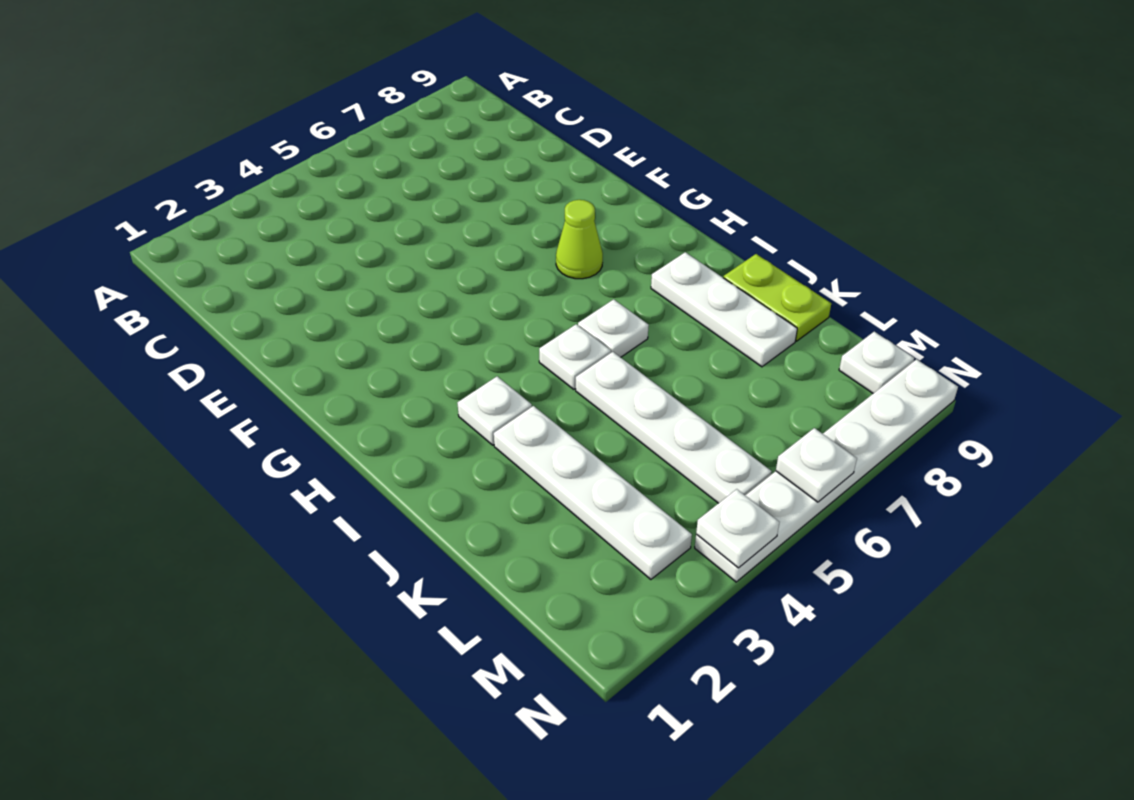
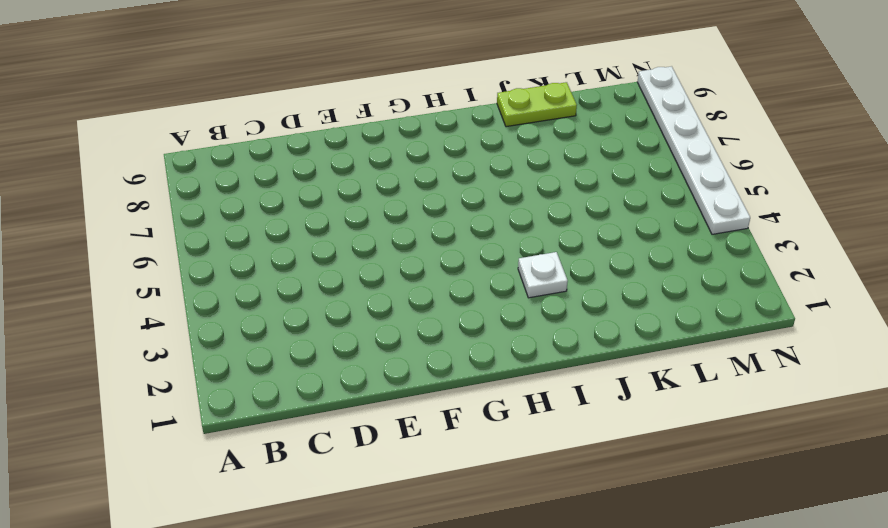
none -> lime cone G7 level 1
none -> white plate I5 level 1
none -> white plate I6 level 1

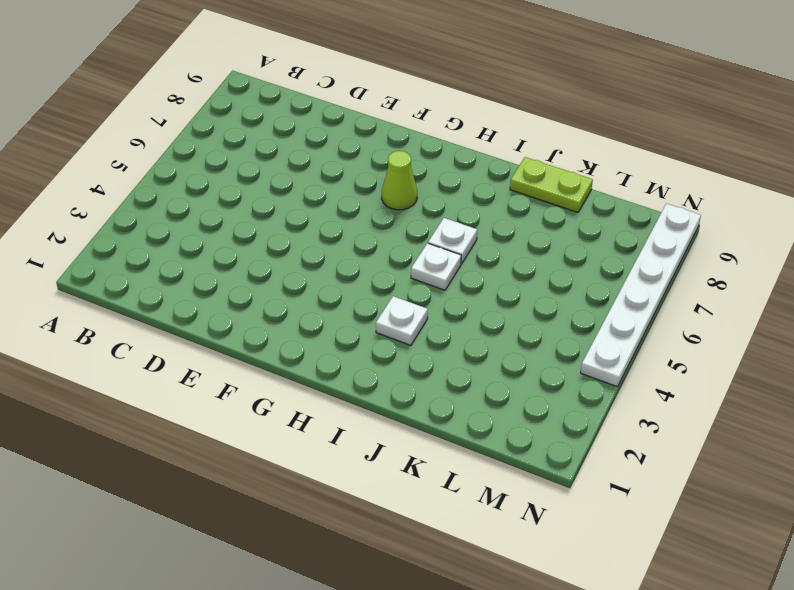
none -> white plate I8:K8 level 1
none -> white plate J3:M3 level 1
none -> white plate J5:M5 level 1

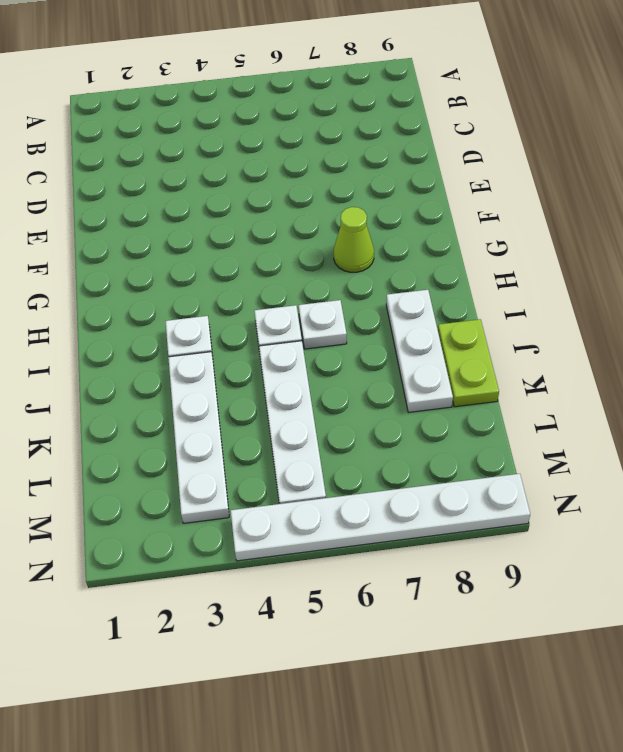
none -> white plate M9 level 1
none -> white plate N4 level 2
none -> white plate N6 level 2

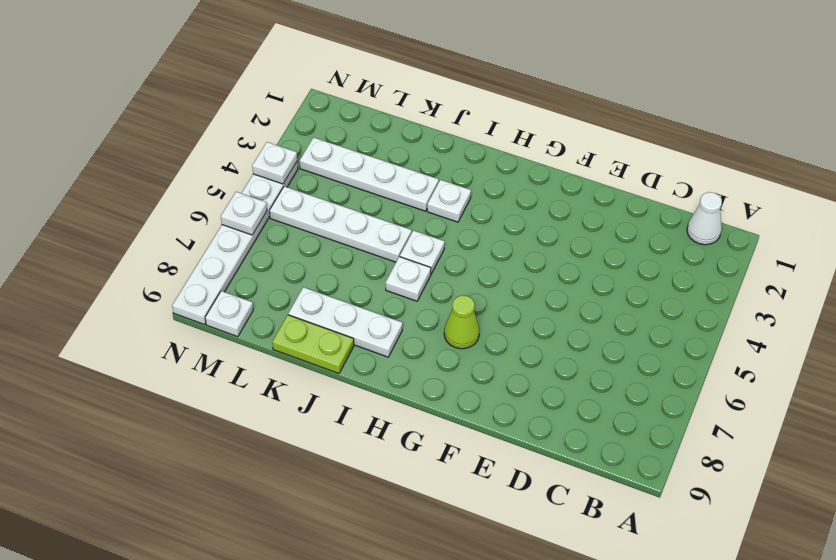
white cone B1 level 1 -> none

